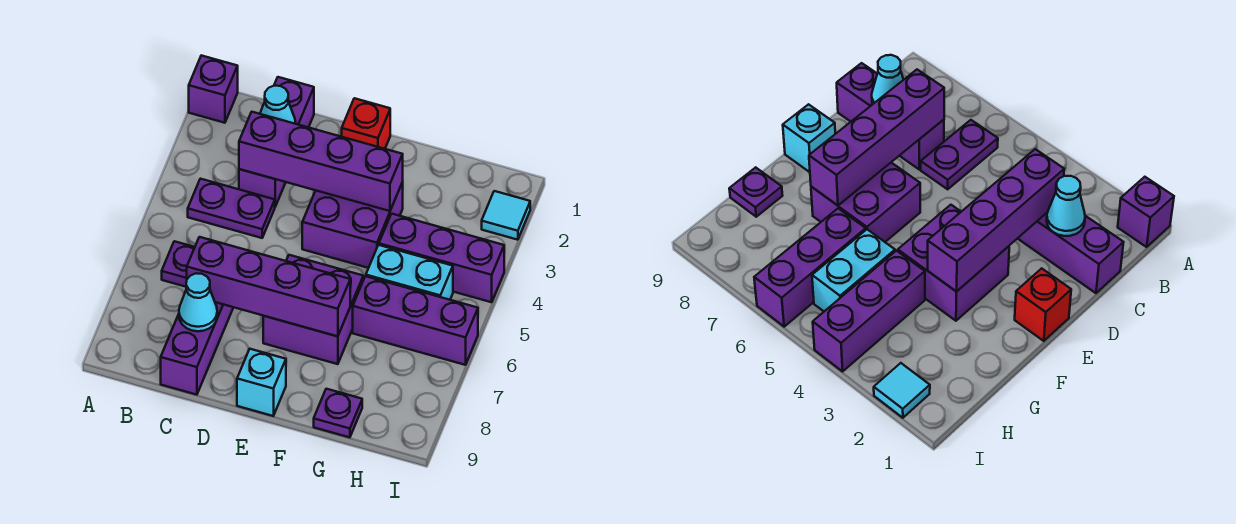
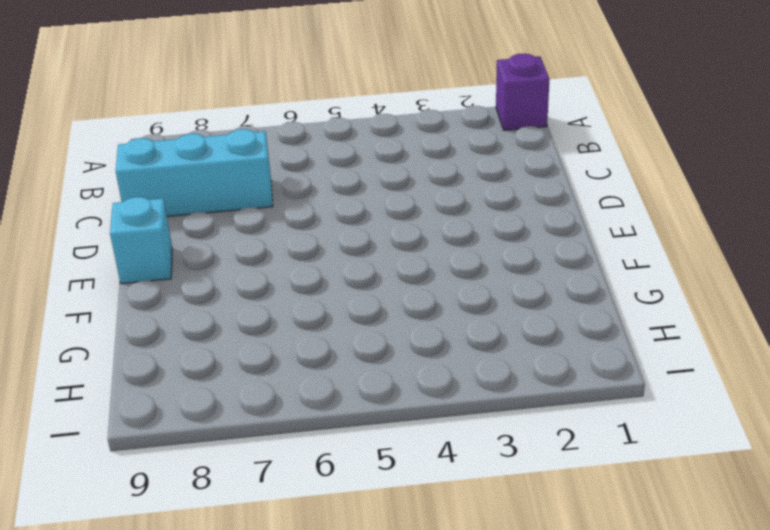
cyan brick C7:C9 level 1 -> purple brick C7:C9 level 1
none -> purple plate B4:C4 level 1
none -> purple plate B6:C6 level 1
none -> purple brick C1:C3 level 1

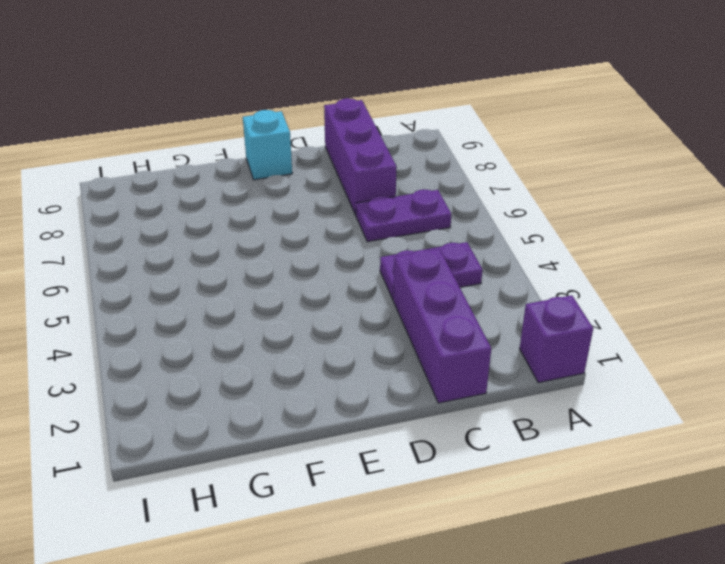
none -> red brick E1 level 1
none -> purple brick E3:F4 level 1
none -> purple brick E6:F7 level 1

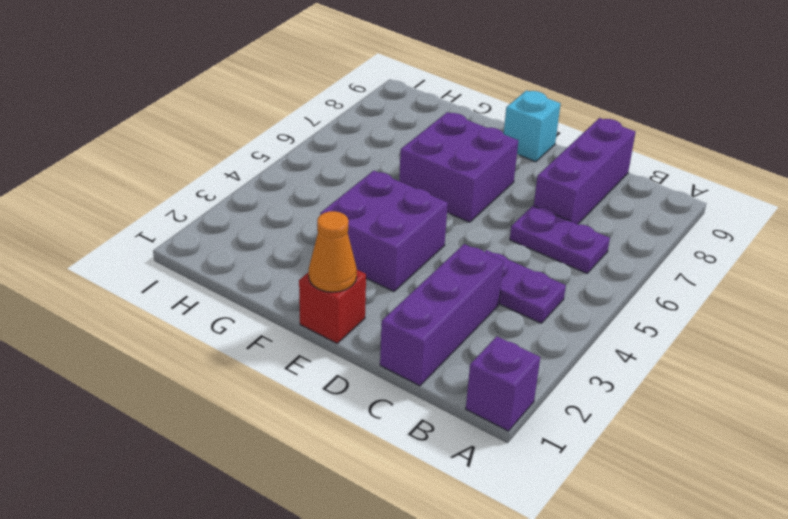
orange cone E1 level 2 -> none
none -> purple brick G4:I4 level 1
none -> cyan brick G5:H5 level 1
none -> purple brick G6:I6 level 1

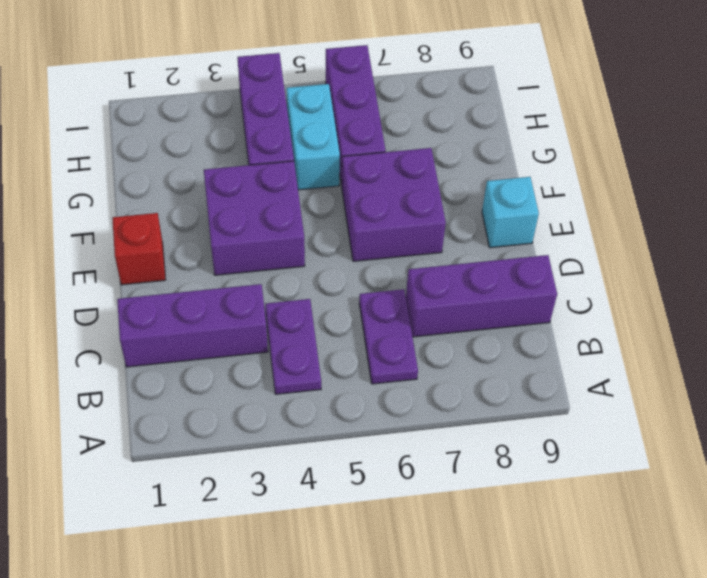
none -> purple brick A1 level 1
none -> purple plate G9 level 1
none -> cyan tile I2 level 1

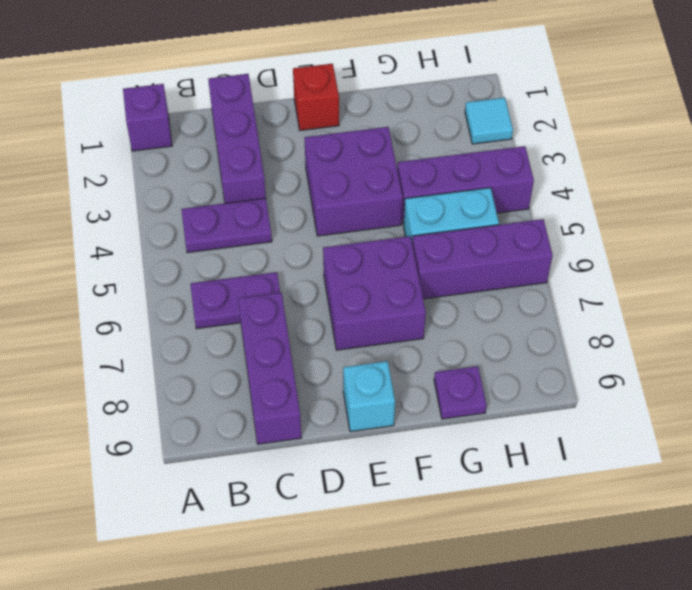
none -> cyan cone C2 level 2
none -> purple brick C3:F3 level 2
none -> purple brick C7:F7 level 2

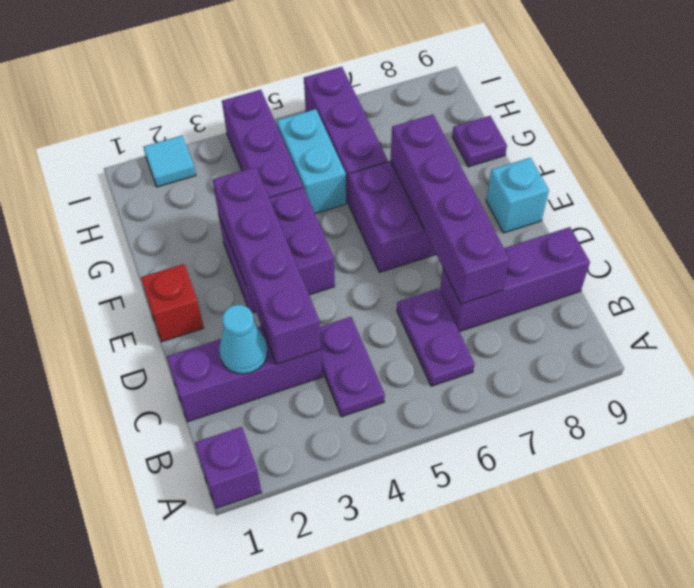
none -> cyan cone C8 level 2

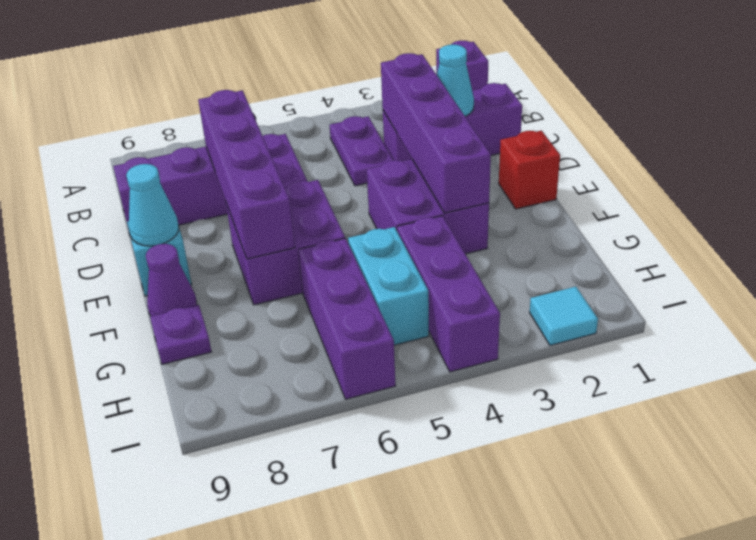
cyan cone E9 level 2 -> cyan cone C8 level 2
purple cone F9 level 1 -> none

